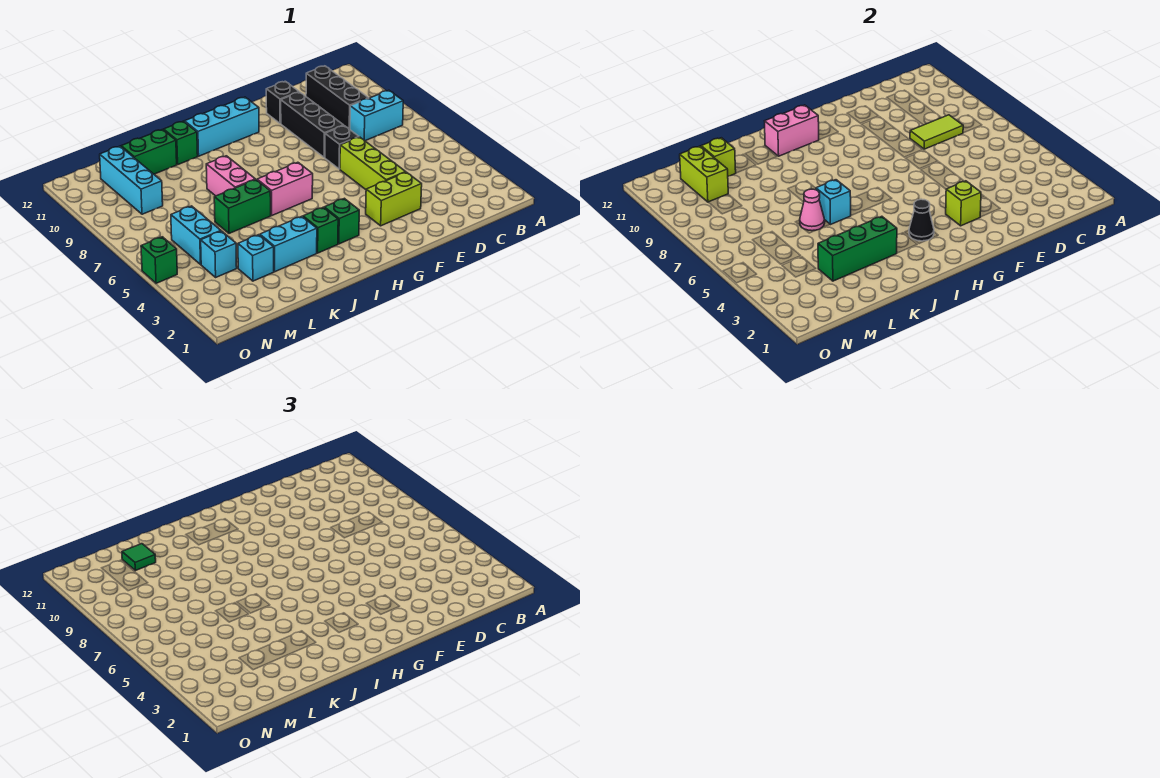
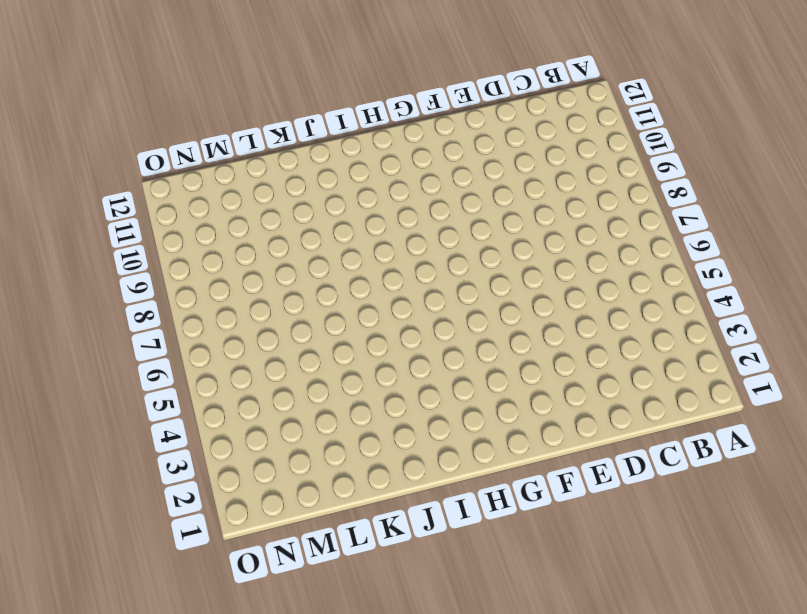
none -> cyan brick B8:C8 level 1
none -> black brick C9:C11 level 1
none -> lime brick E3:F3 level 1
none -> lime brick E4:E6 level 1

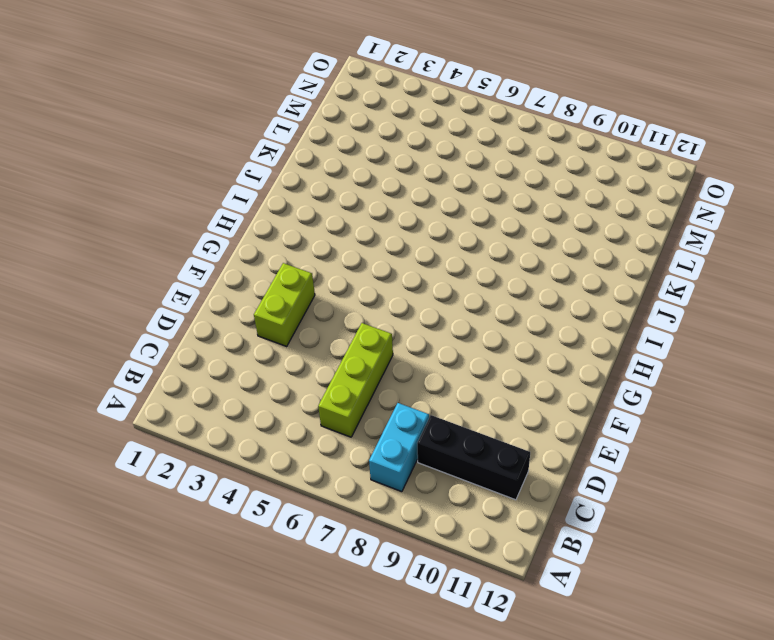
lime brick C6:E6 level 1 -> lime brick E4:E6 level 1
none -> black brick E7 level 1
none -> black brick E8:E10 level 1
none -> black brick E11 level 1
none -> cyan brick G11:I11 level 1

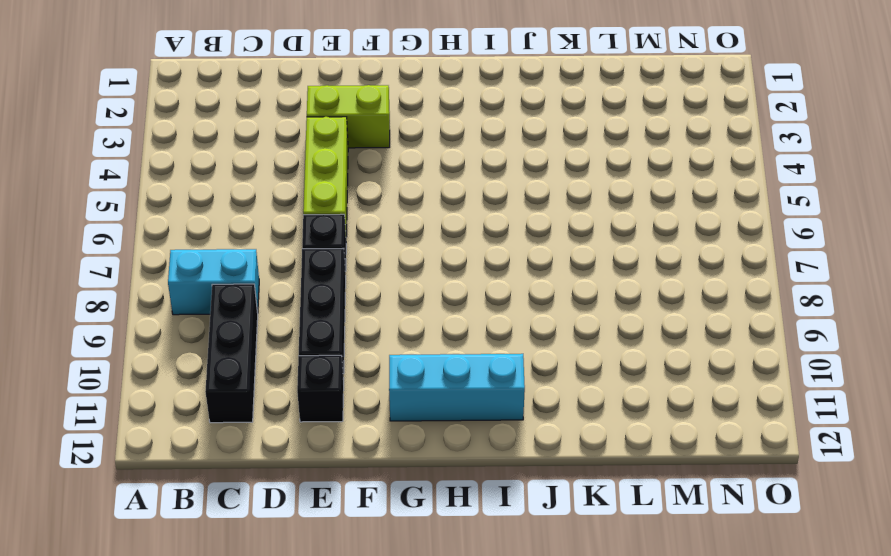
none -> green brick H3 level 1
none -> pink brick H6:I6 level 1
none -> green brick I3 level 1
none -> cyan brick J3:K3 level 1

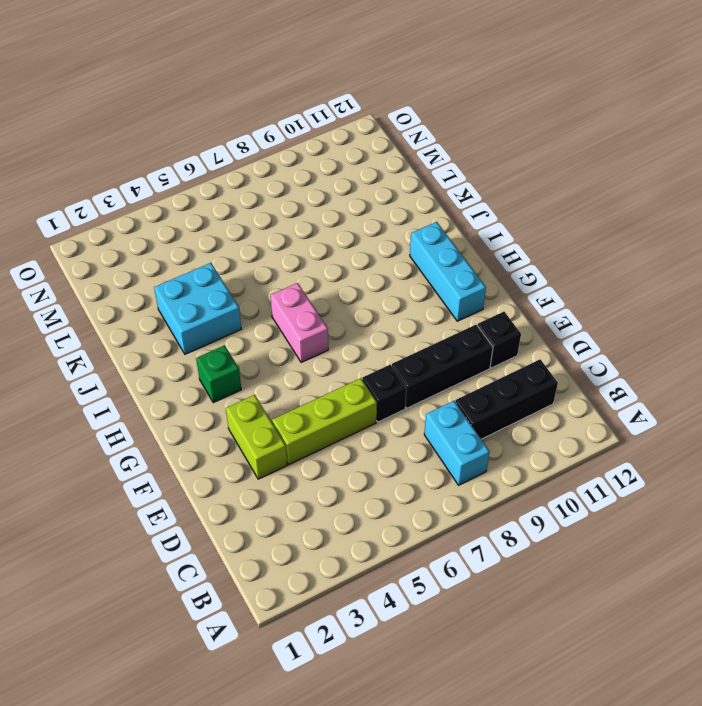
cyan brick J3:K4 level 1 -> cyan brick J3:K3 level 1
none -> green brick I3 level 1
none -> green brick J6:K6 level 1
none -> pink brick J7:J8 level 1
none -> green brick J11 level 1

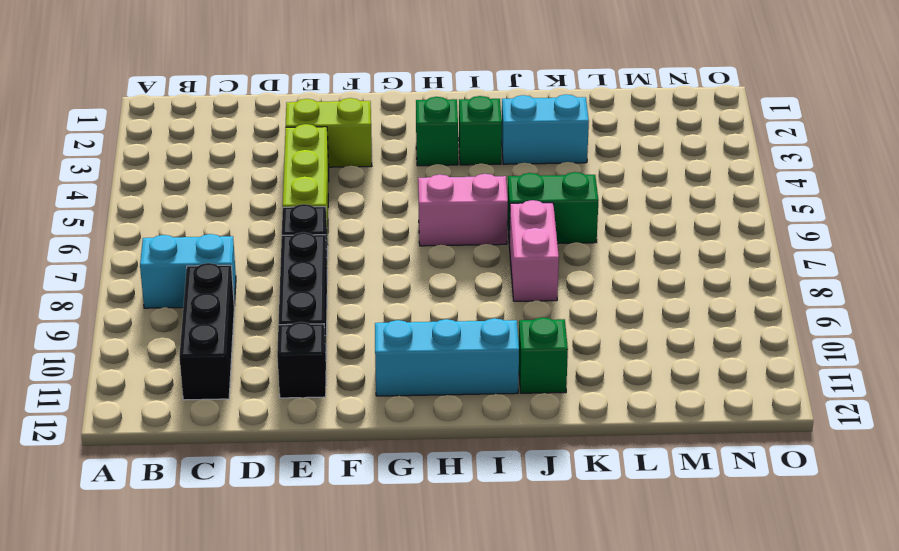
none -> green brick K11:L11 level 1
none -> cyan brick L3 level 1
none -> cyan brick M4 level 1
none -> cyan brick M5:M6 level 1

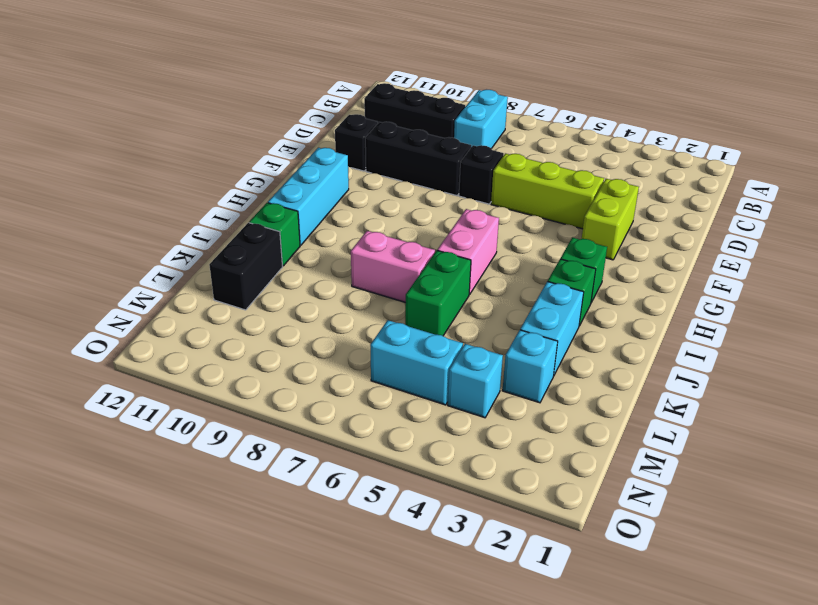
black brick K11:L11 level 1 -> green brick K11:L11 level 1
none -> cyan brick M9:M11 level 1
none -> green brick O5 level 1
none -> lime tile C8:D8 level 2
none -> lime brick F3 level 2

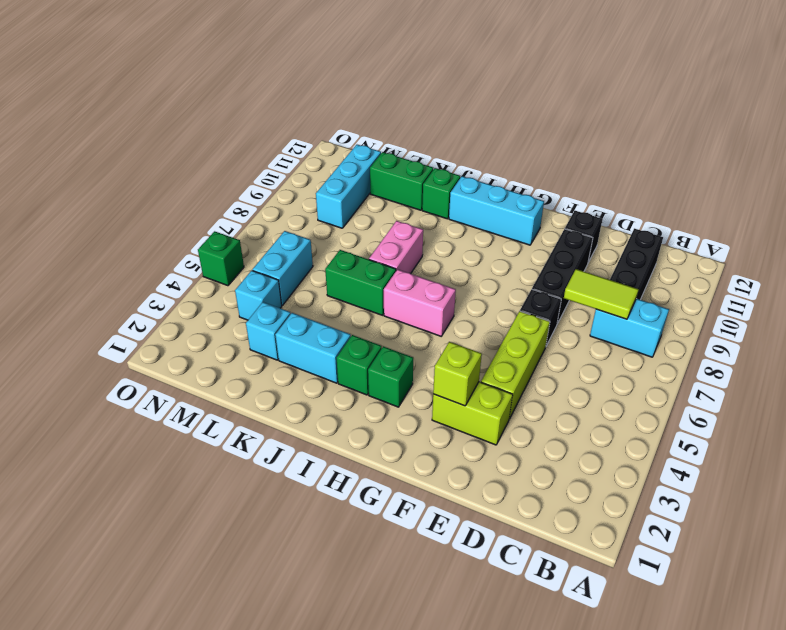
none -> black cone H3 level 2
none -> pink brick H11:I11 level 2
none -> green brick J3:L3 level 2
none -> cyan brick J6 level 2

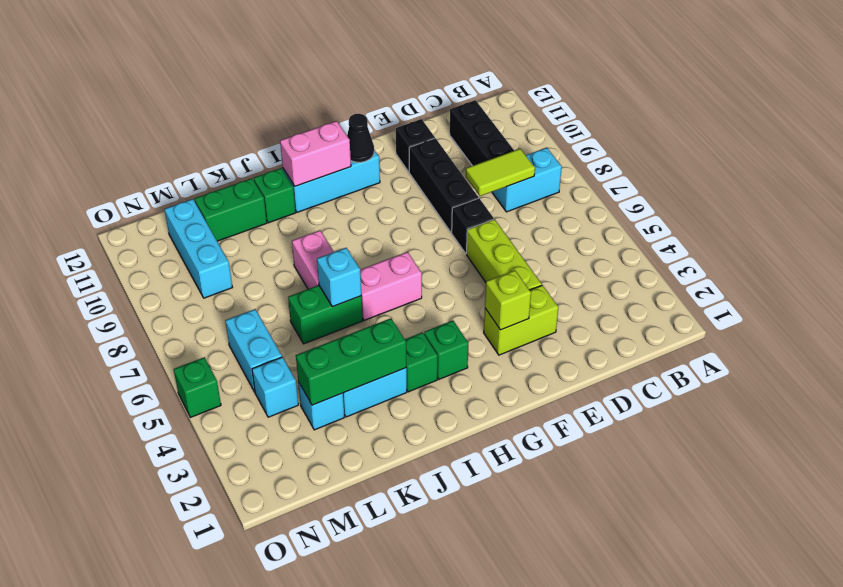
black cone G11 level 2 -> black cone H3 level 2
none -> pink cone K6 level 2
none -> lime brick L11 level 2
none -> lime brick M10:M11 level 2
none -> green tile L11 level 3

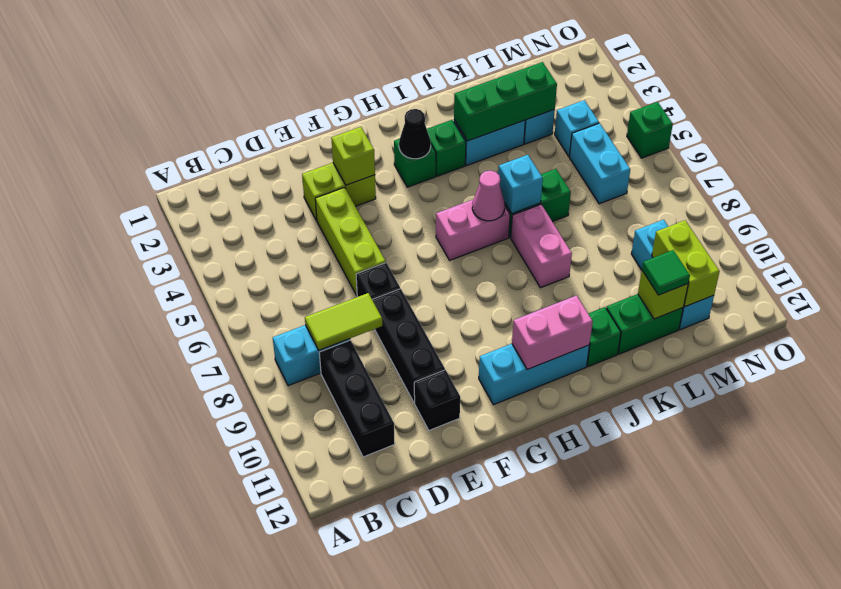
pink cone I6 level 2 -> pink cone K6 level 2

